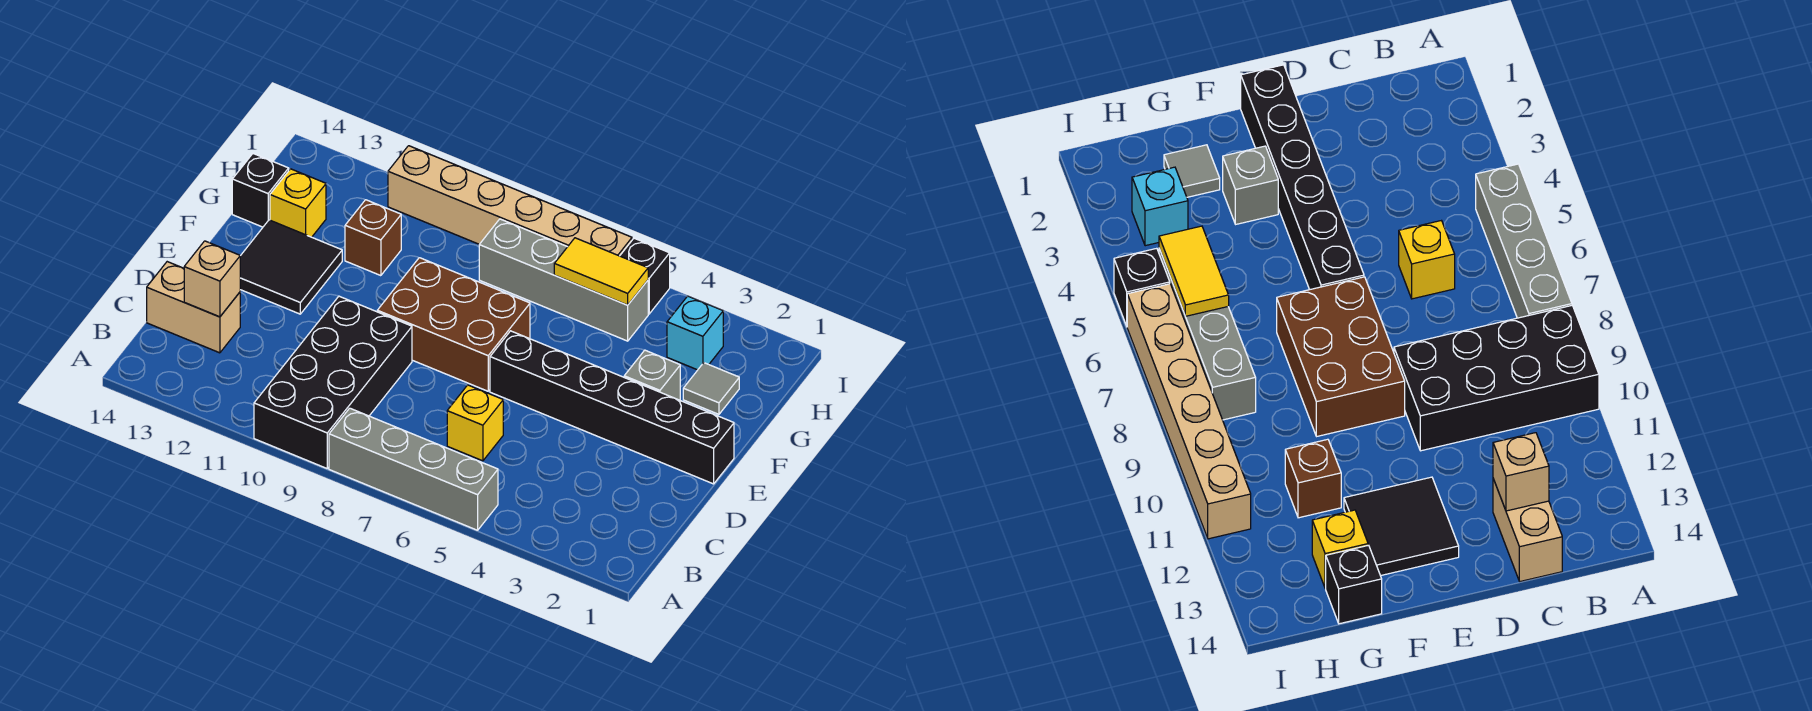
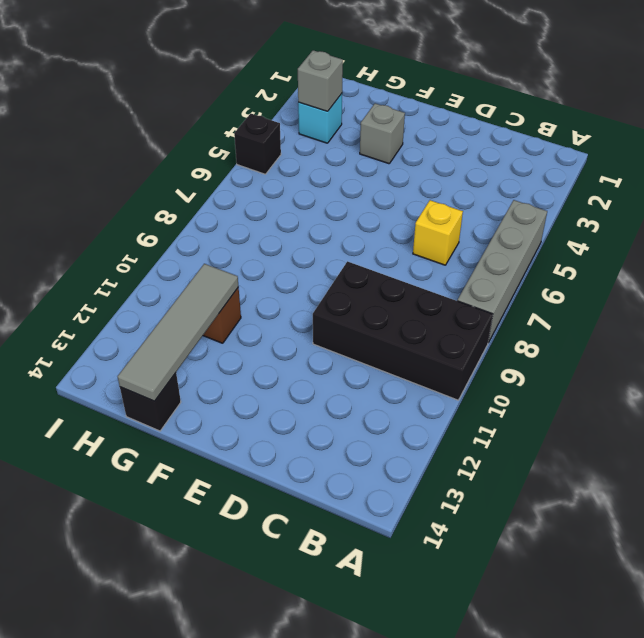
grey tile G11:G14 level 2 -> none
grey brick H3 level 2 -> none
none -> tan brick C13:C14 level 1
none -> black brick E1:E6 level 1
none -> brown brick E7:F9 level 1

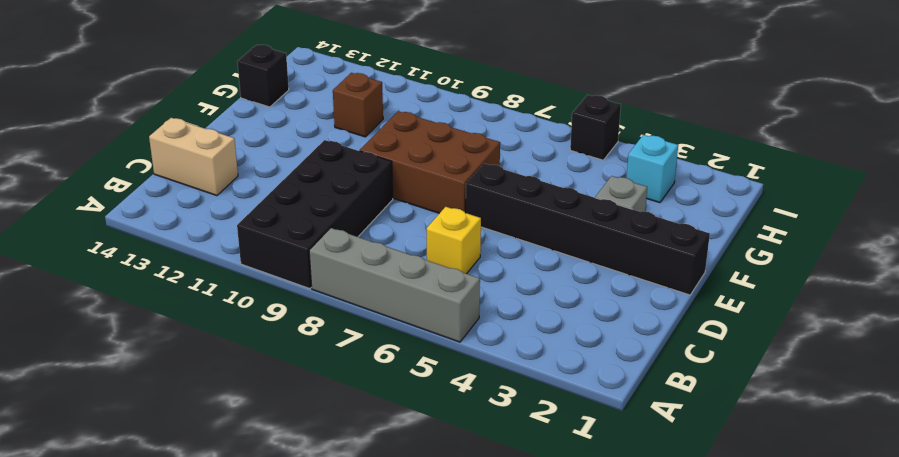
none -> black tile E12:F13 level 1
none -> grey tile G2 level 1
none -> yellow brick G13 level 1

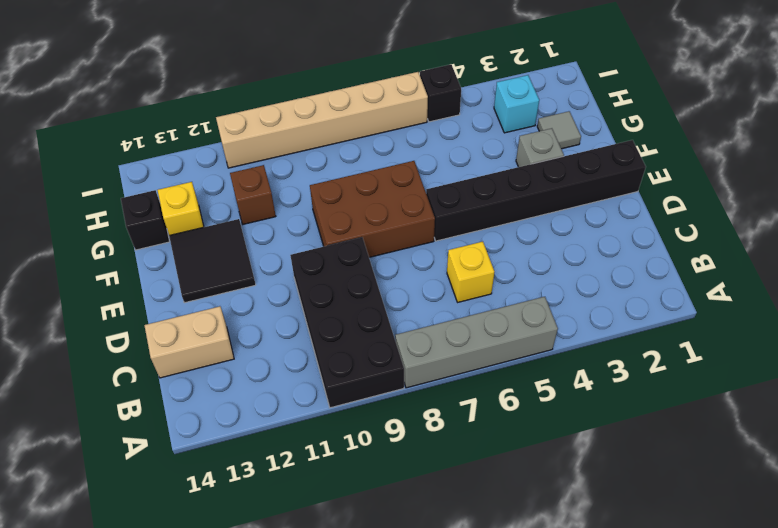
none -> grey brick H5:H8 level 1
none -> tan brick C13 level 2
none -> yellow tile H5:H6 level 2

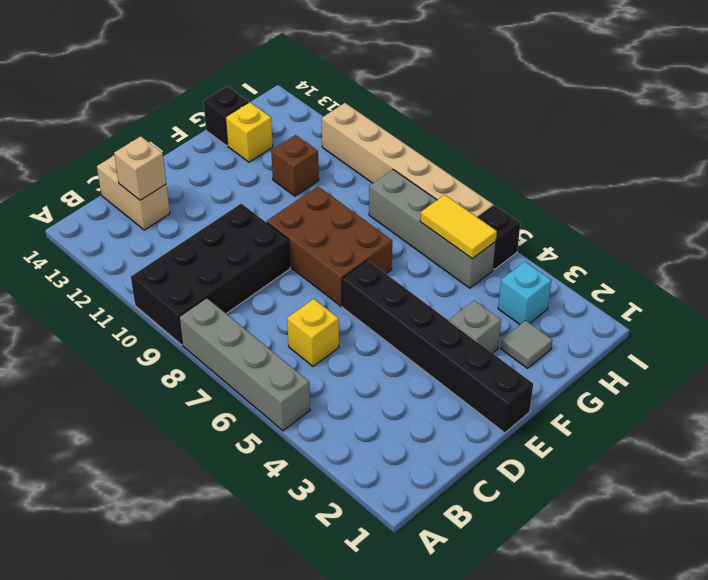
none -> black tile E12:F13 level 1

